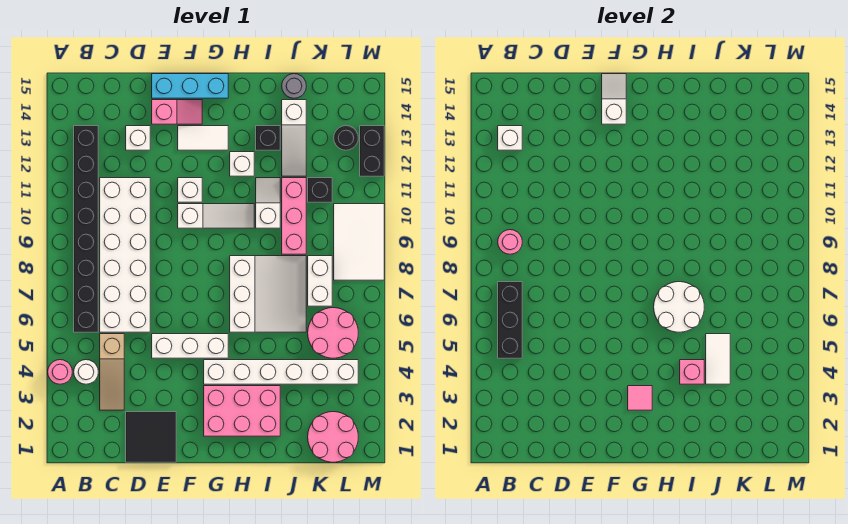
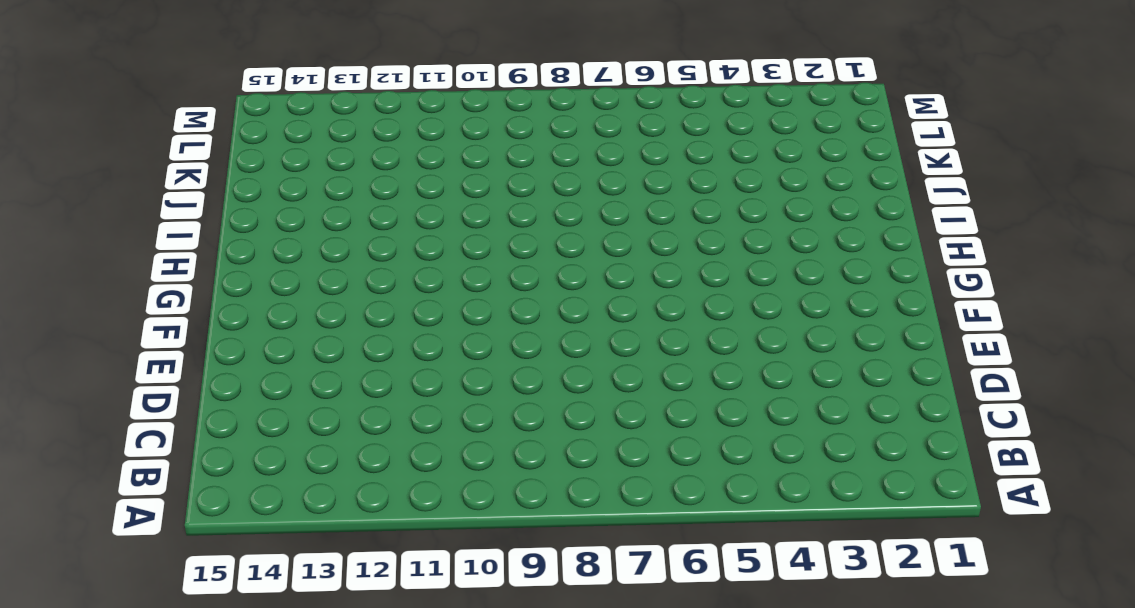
none -> pink round brick A4 level 1
none -> white round brick B4 level 1
none -> black brick B6:B13 level 1
none -> tan slope C3:C5 level 1 top 5

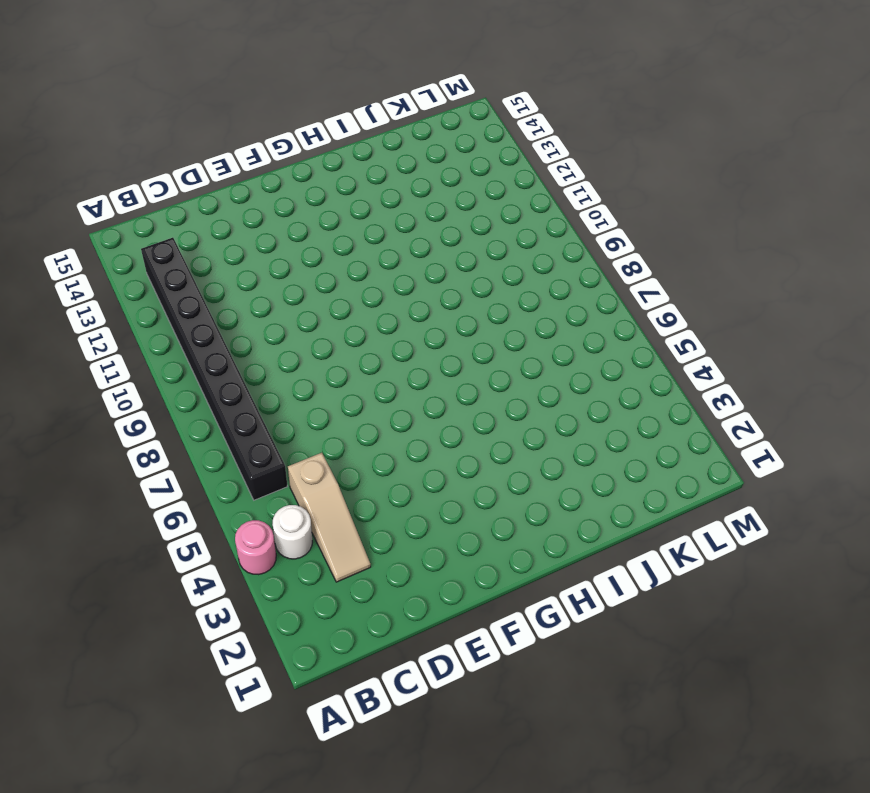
none -> white brick C6:D11 level 1
none -> black tile D1:E2 level 1
none -> white brick D13 level 1
none -> white brick E5:G5 level 1

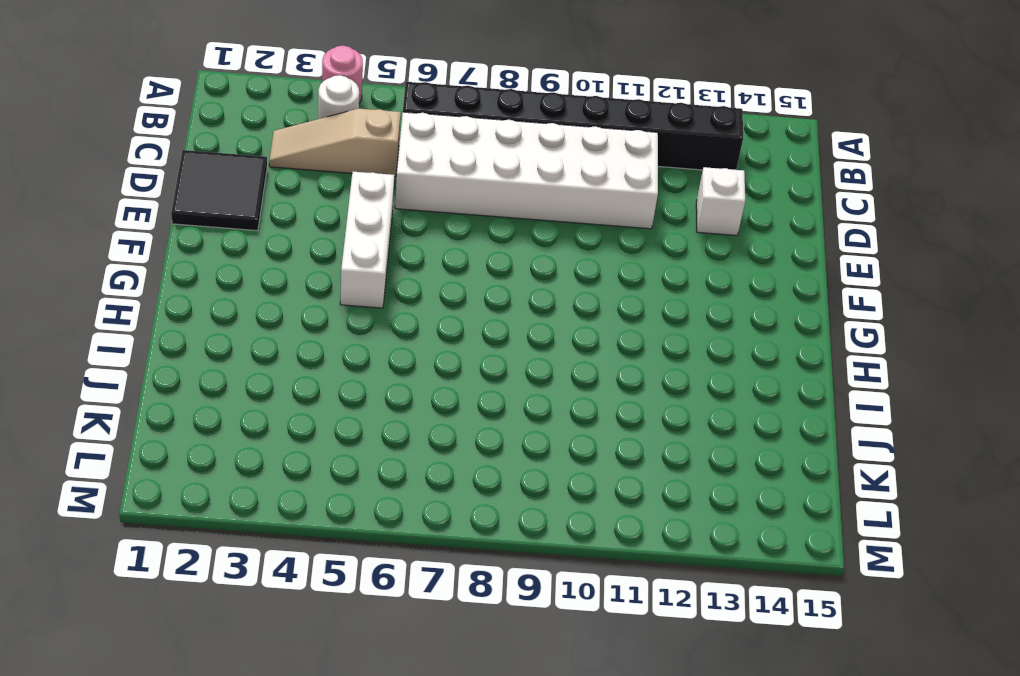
none -> pink slope E14:F14 level 1 top E
none -> cyan brick E15:G15 level 1
none -> white slope F10:H10 level 1 top F
none -> white brick F11 level 1

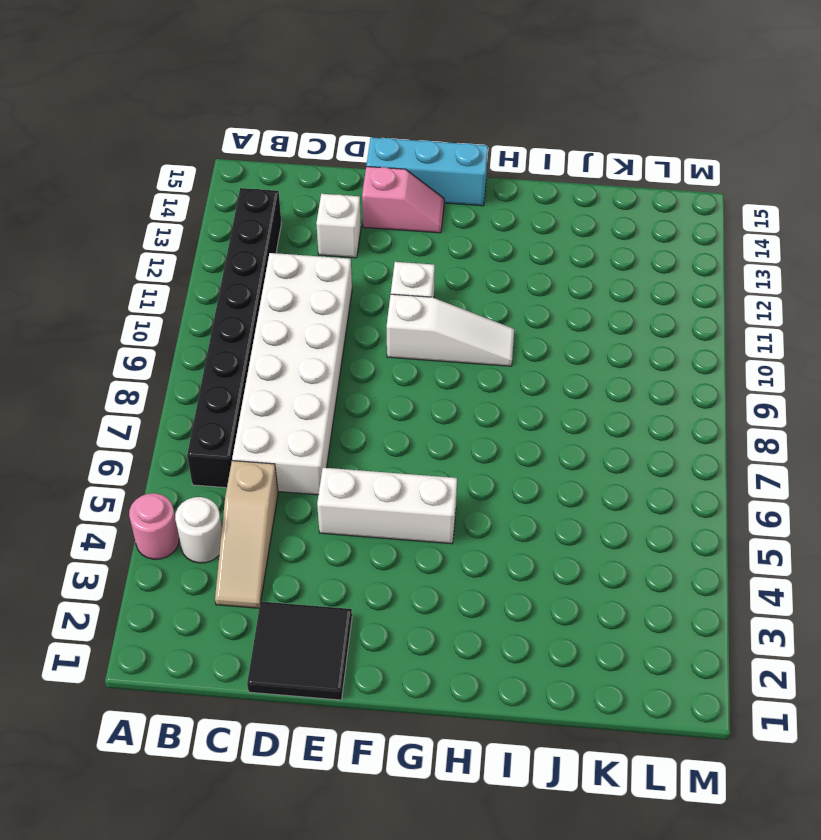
none -> white tile F13:G13 level 1
none -> pink brick G2:I3 level 1
none -> white brick G4:L4 level 1
none -> white slope H6:J8 level 1 top H

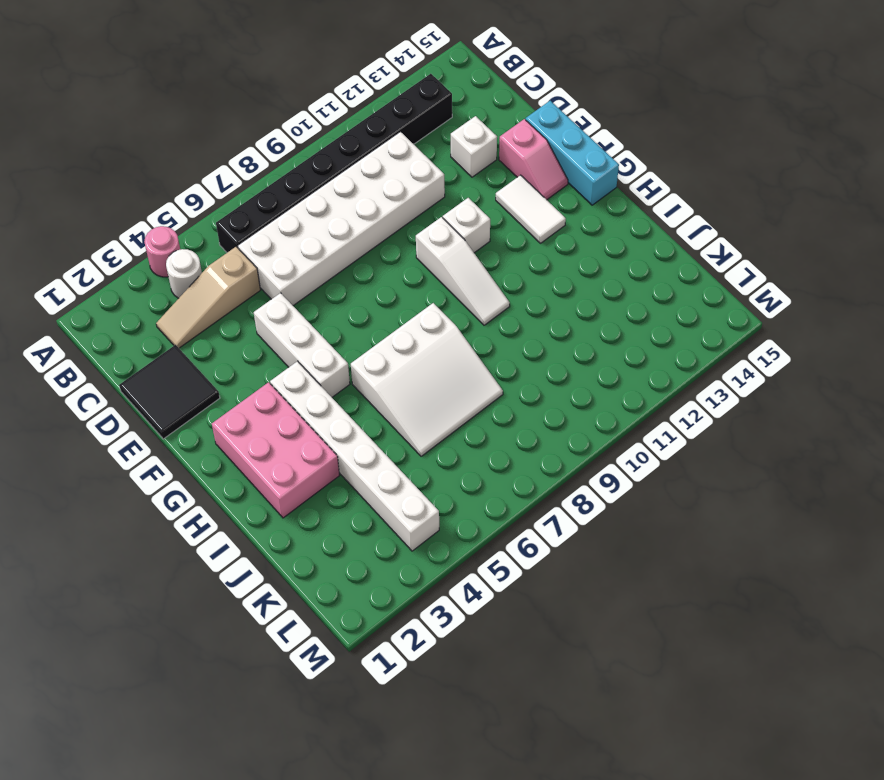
none -> white brick H12 level 1
none -> white slope I10:I11 level 1 top 10
none -> black brick I13 level 1
none -> pink brick J9:J11 level 1

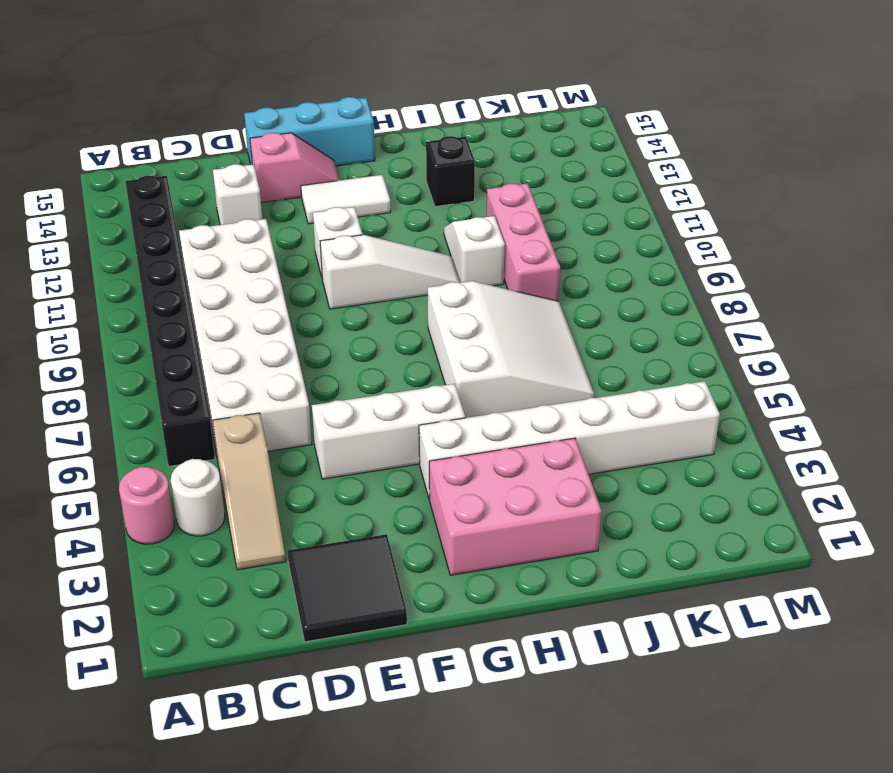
none -> white brick H12 level 1
none -> white slope J12:J14 level 1 top 14
none -> grey round brick J15 level 1
none -> pink round brick K1:L2 level 1

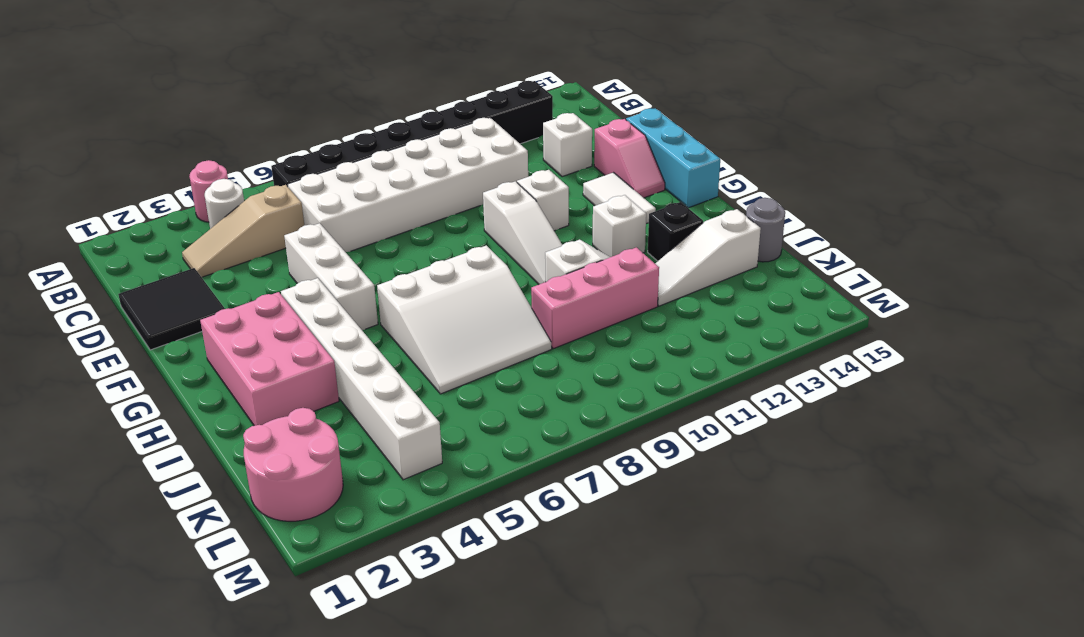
none -> pink round brick K5:L6 level 1
none -> white brick K7:K8 level 1
none -> black brick K11 level 1
none -> white tile L8:M10 level 1

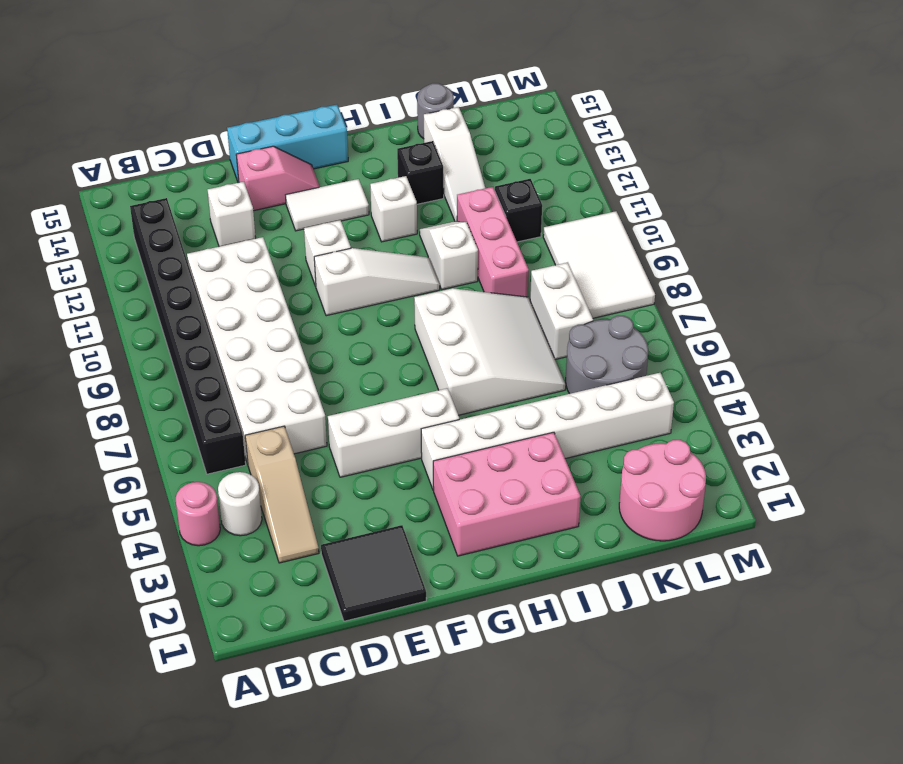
grey round brick K5:L6 level 1 -> pink round brick K5:L6 level 1
none -> black round brick L13 level 1
none -> black brick M12:M13 level 1
none -> black brick B5:B7 level 2
none -> pink round brick B9 level 2

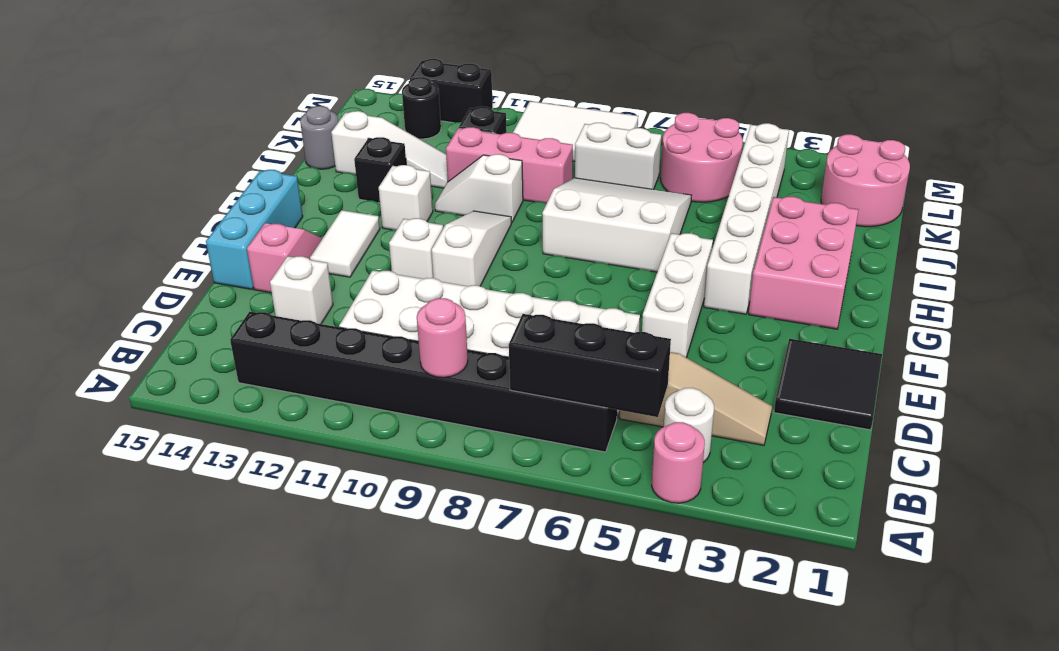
none -> white brick B13 level 2
none -> white slope F14:F15 level 2 top 14
none -> pink tile G3 level 2
none -> white round brick H6:I7 level 2

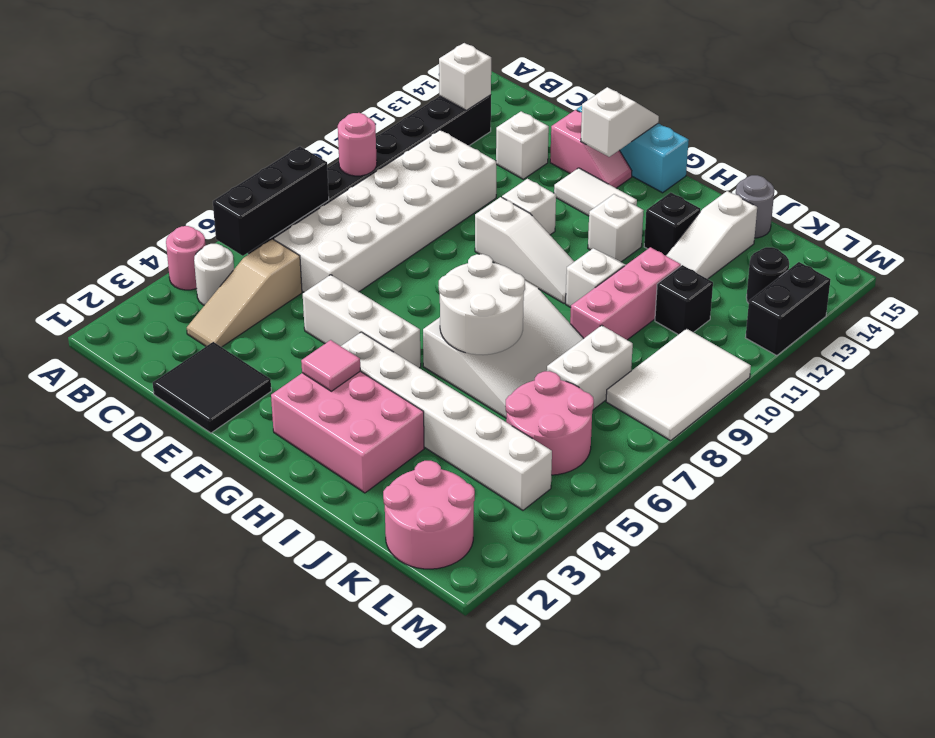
none -> pink brick I4 level 2
none -> white tile J4:J5 level 2

